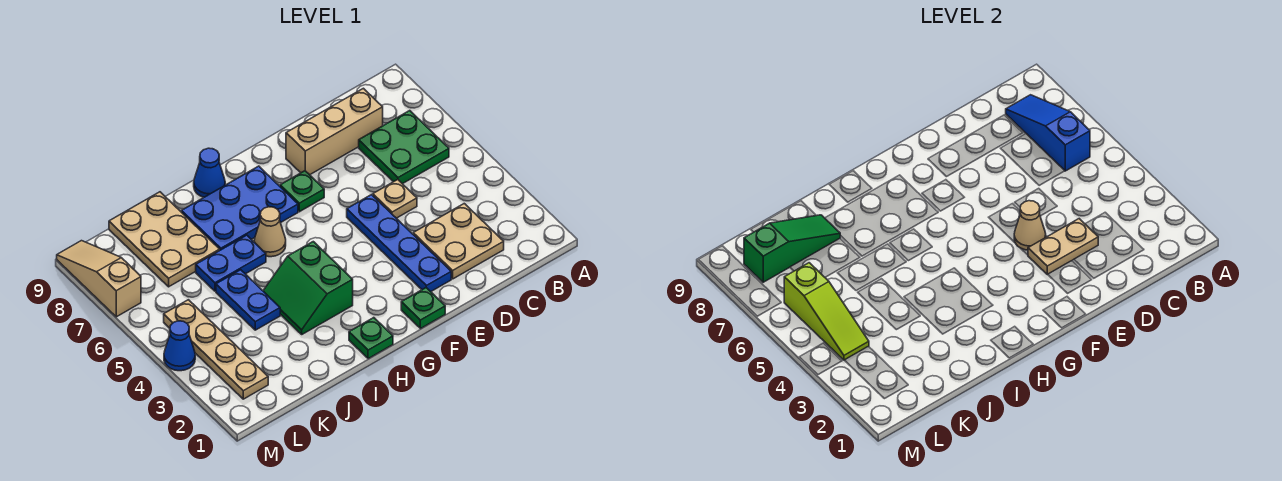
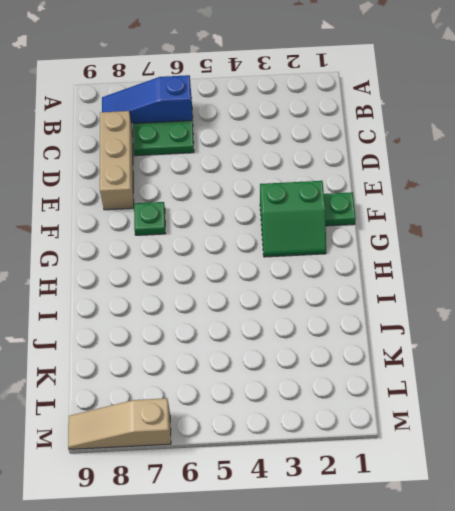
green slope F2:G3 level 1 top F -> green slope H3:I4 level 1 top H
none -> tan plate C2:D3 level 1
none -> tan plate D5 level 1
none -> blue plate E2:E5 level 1

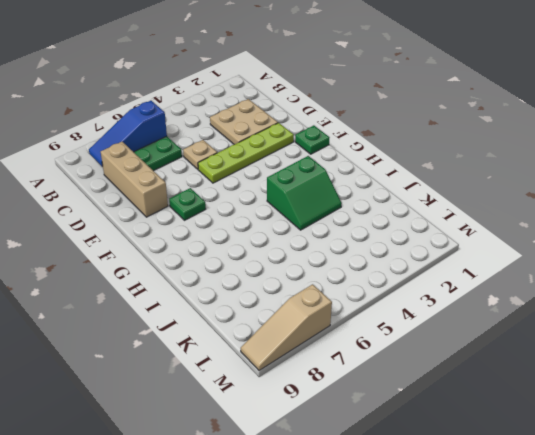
lime plate E2:E5 level 1 -> blue plate E2:E5 level 1
none -> blue plate G7:I8 level 1
none -> green plate H1 level 1
none -> tan cone H6 level 1

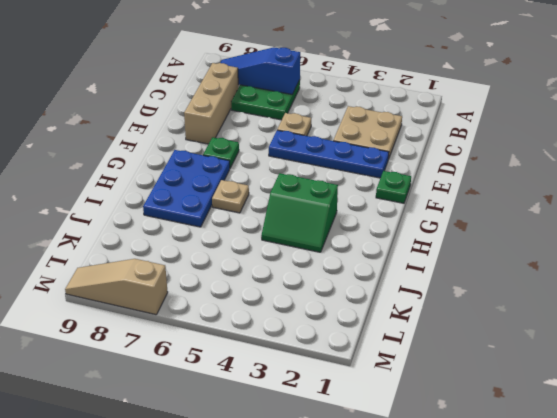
tan plate H6 level 1 -> tan cone H6 level 1
none -> green plate H1 level 1
none -> blue cone H9 level 1
none -> blue plate I6:J6 level 1

